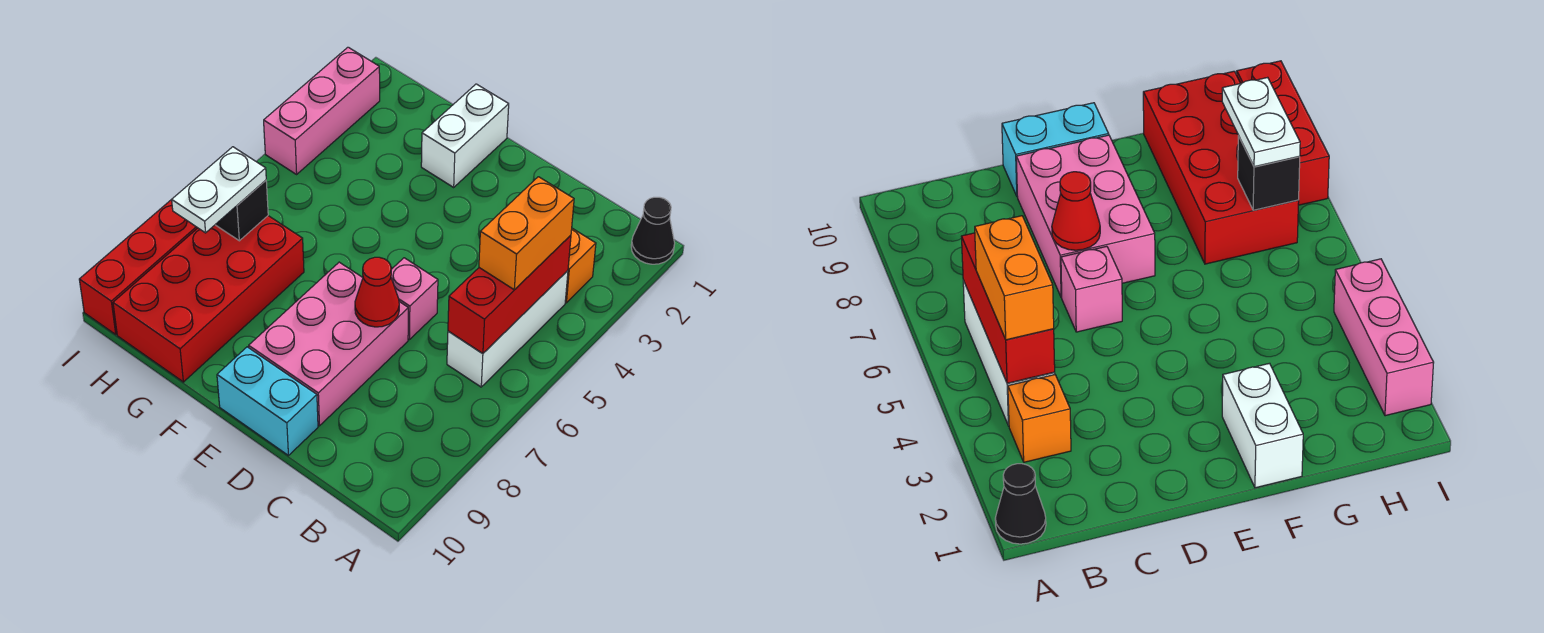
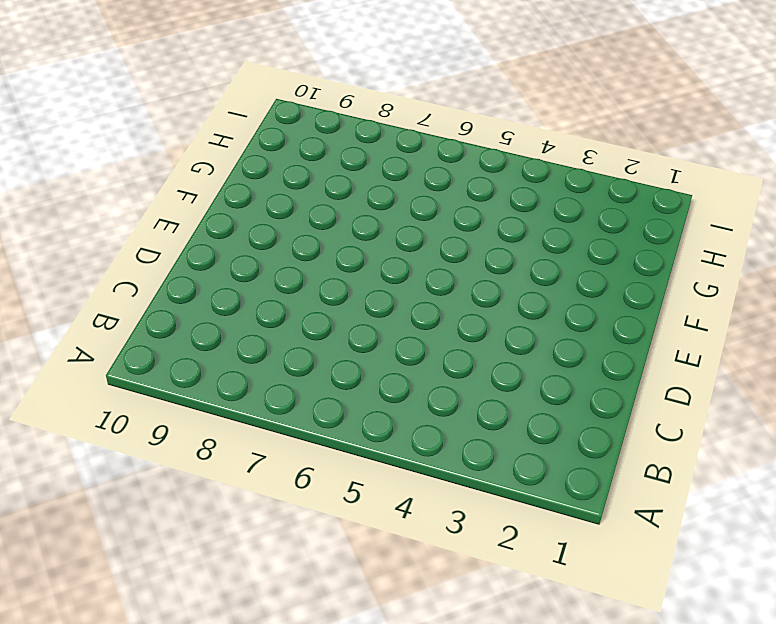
none -> black cone A1 level 1
none -> orange brick B3 level 1
none -> white brick B4:B6 level 1

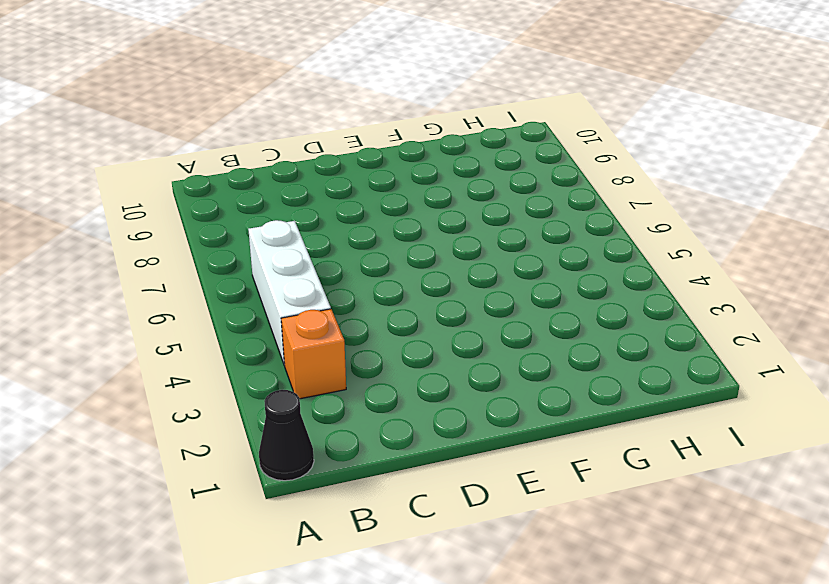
none -> pink brick D6 level 1
none -> pink brick D7:E9 level 1
none -> cyan brick D10:E10 level 1

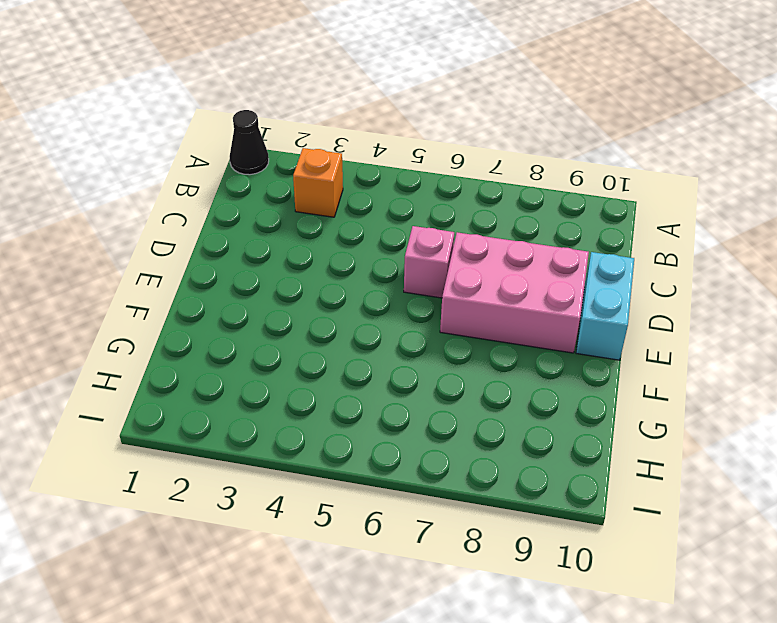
none -> white brick B4:B6 level 1
none -> white brick F1:F2 level 1
none -> red brick G7:H10 level 1

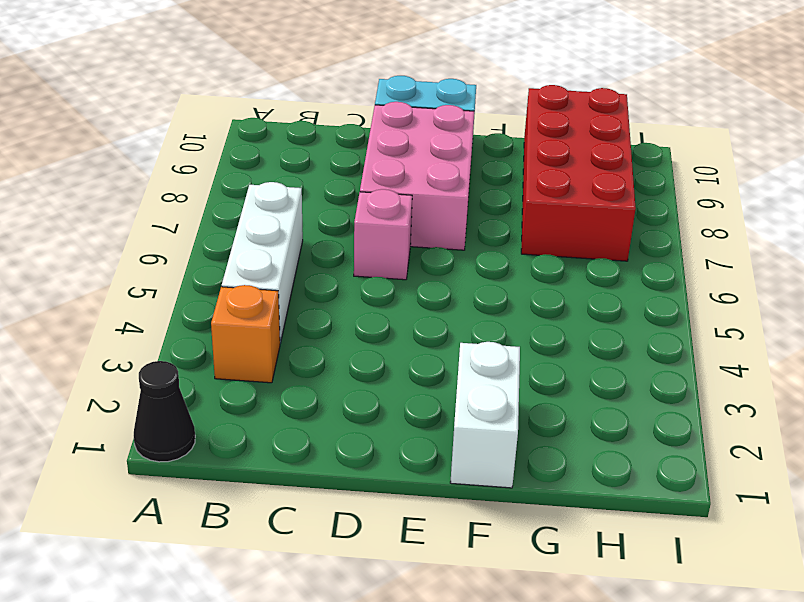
none -> pink brick I2:I4 level 1
none -> red brick I8:I10 level 1
none -> red brick B4:B6 level 2

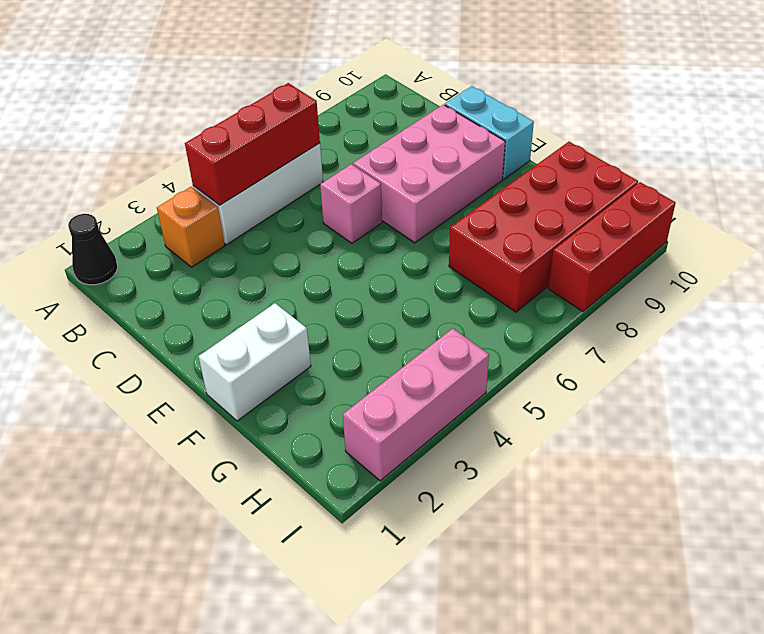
none -> red cone D7 level 2
none -> black brick H7 level 2
none -> orange brick B4:B5 level 3

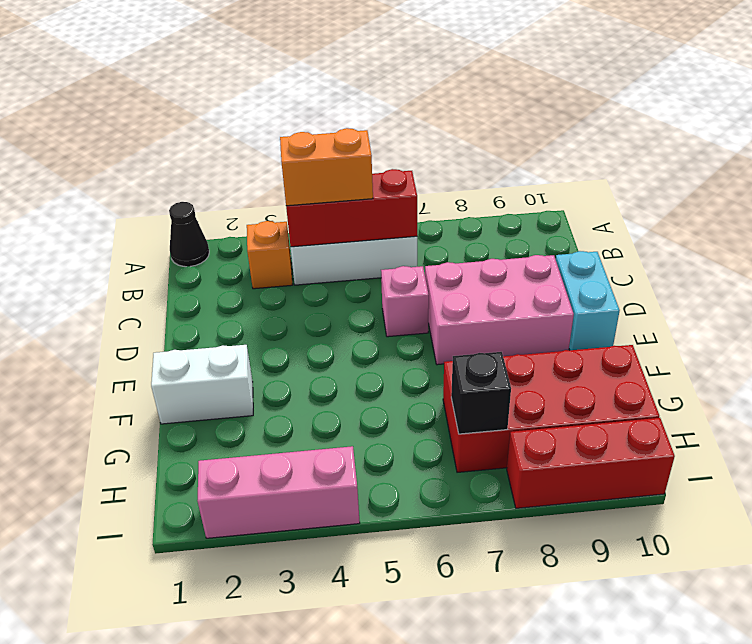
none -> red cone D7 level 2
none -> white plate H7:H8 level 3

